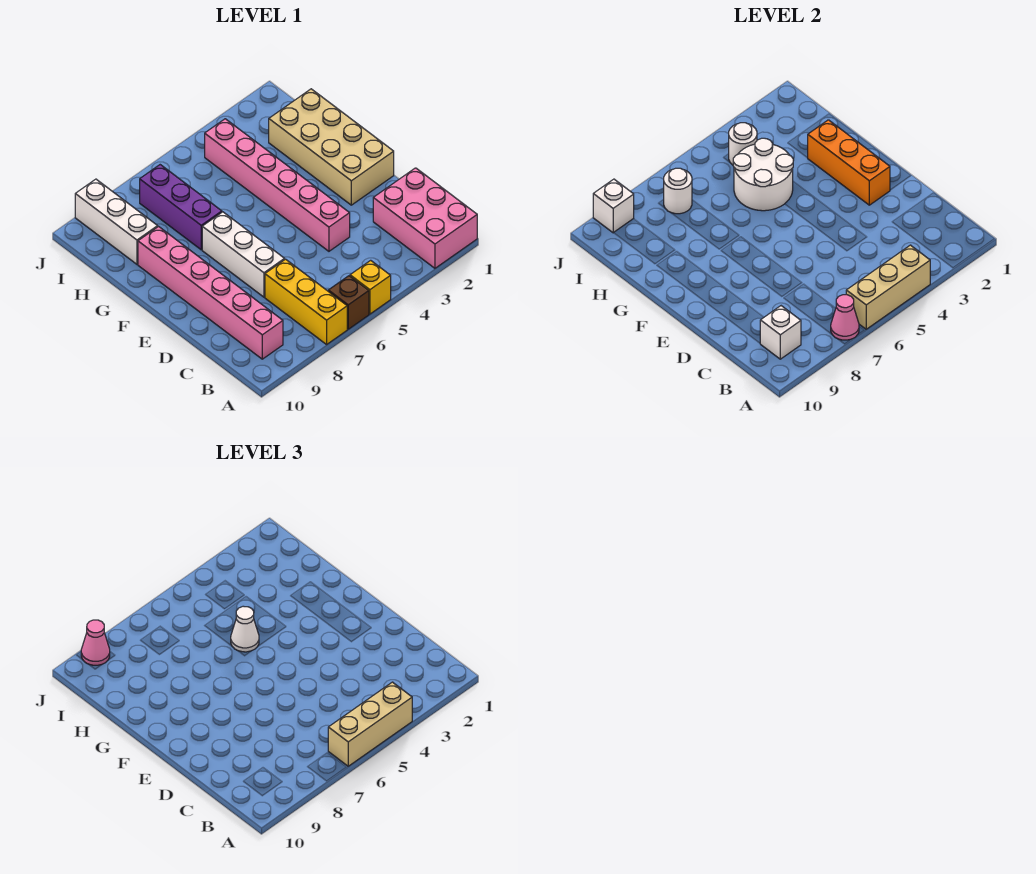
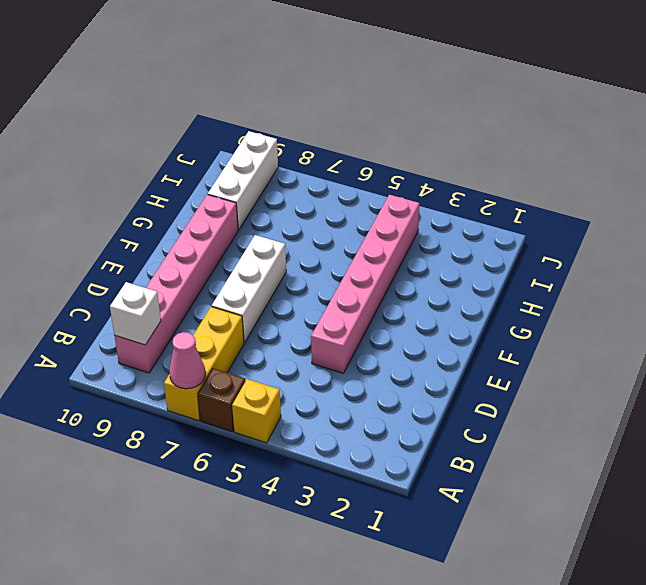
none -> pink brick A1:C2 level 1
none -> tan brick E1:H2 level 1
none -> purple brick G7:I7 level 1

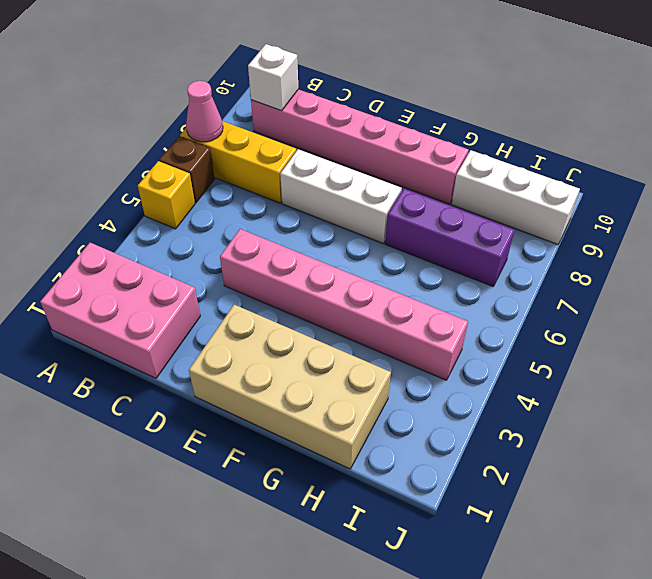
none -> tan brick A4:A6 level 2
none -> orange brick E2:G2 level 2
none -> white round brick G4:H5 level 2

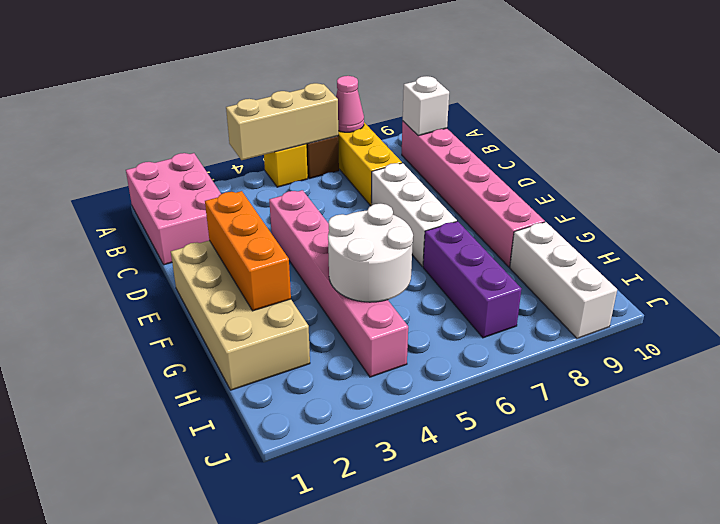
none -> white round brick I4 level 2
none -> white round brick I7 level 2
none -> white brick J9 level 2

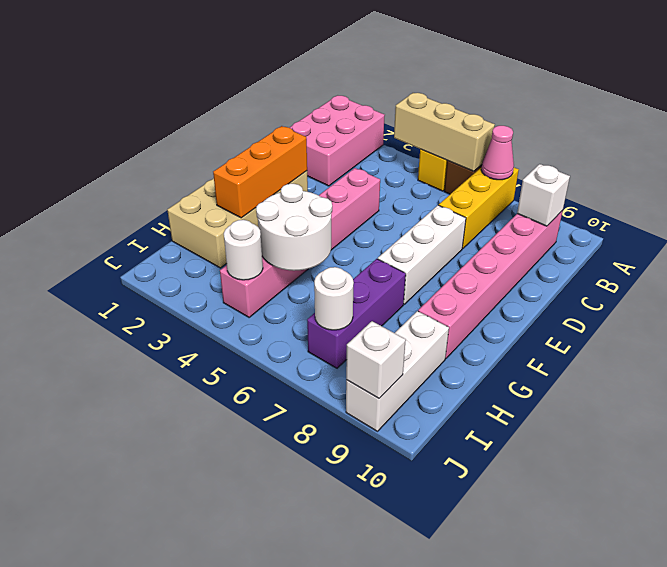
none -> tan brick A4:A6 level 3
none -> white cone G5 level 3
none -> pink cone J9 level 3

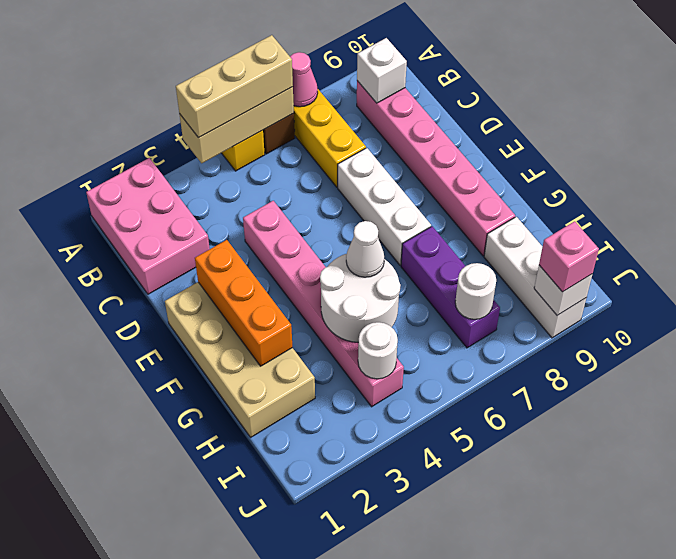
pink brick J9 level 3 -> pink cone J9 level 3

